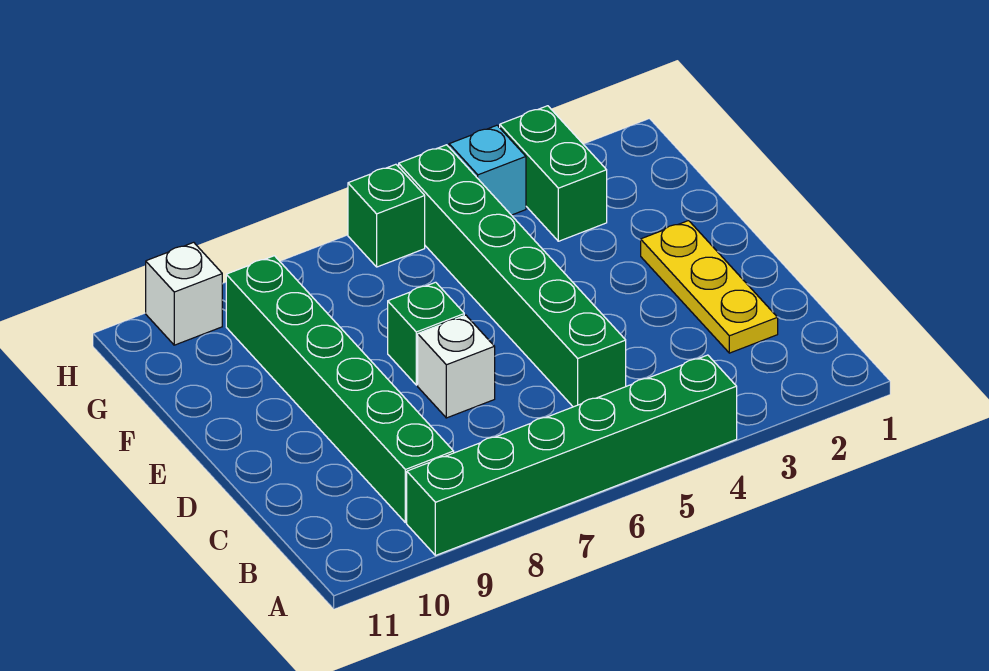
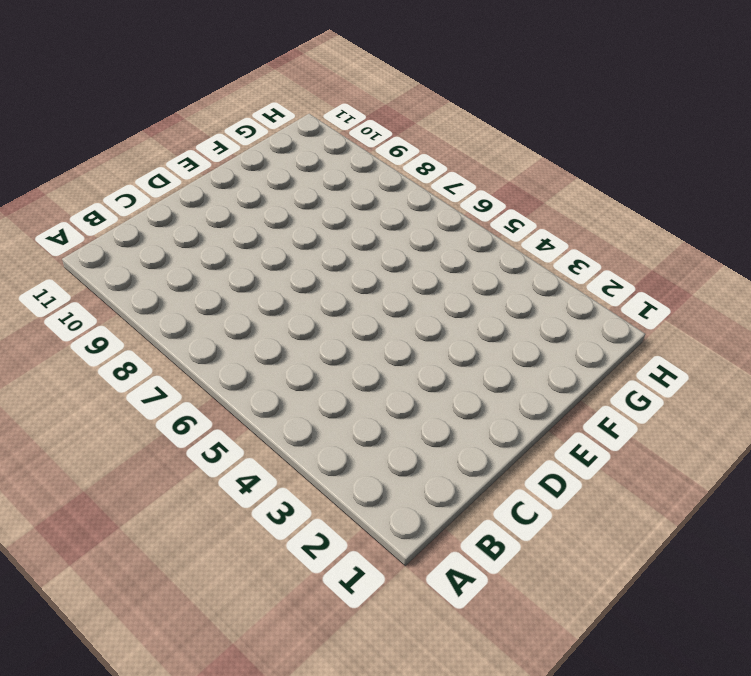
none -> green brick A4:A9 level 1
none -> green brick B9:G9 level 1

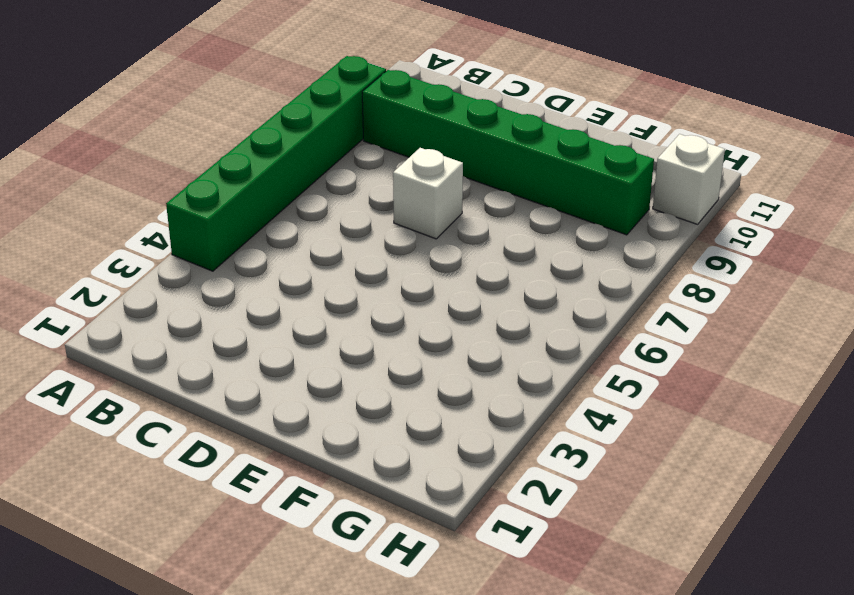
none -> yellow plate C2:E2 level 1
none -> green brick C5:H5 level 1

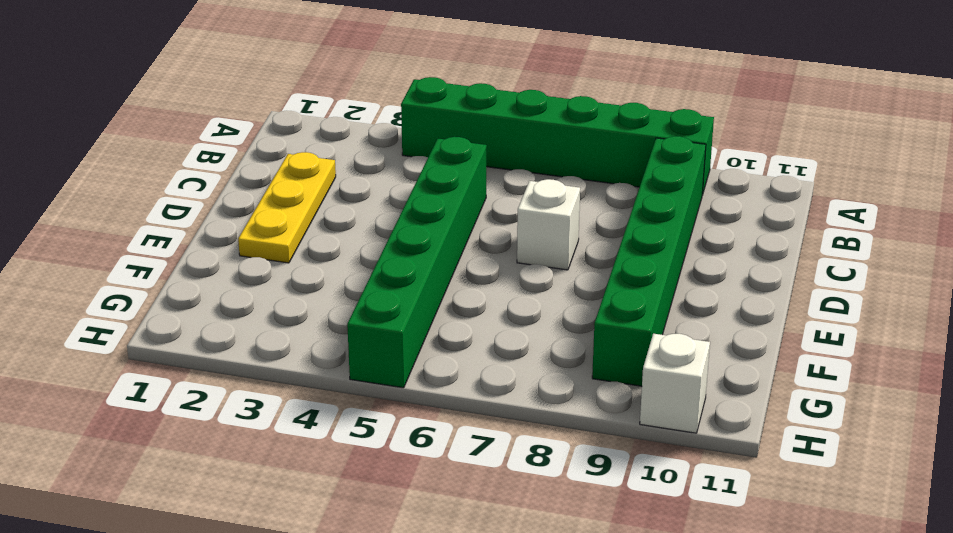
none -> green brick E7 level 1
none -> green brick G3:H3 level 1

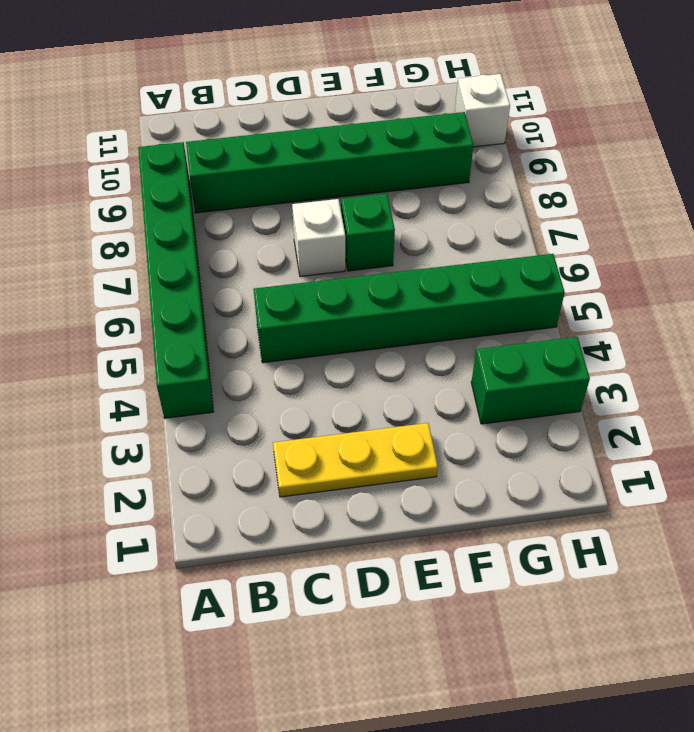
none -> cyan brick H4 level 1
none -> green brick H6 level 1

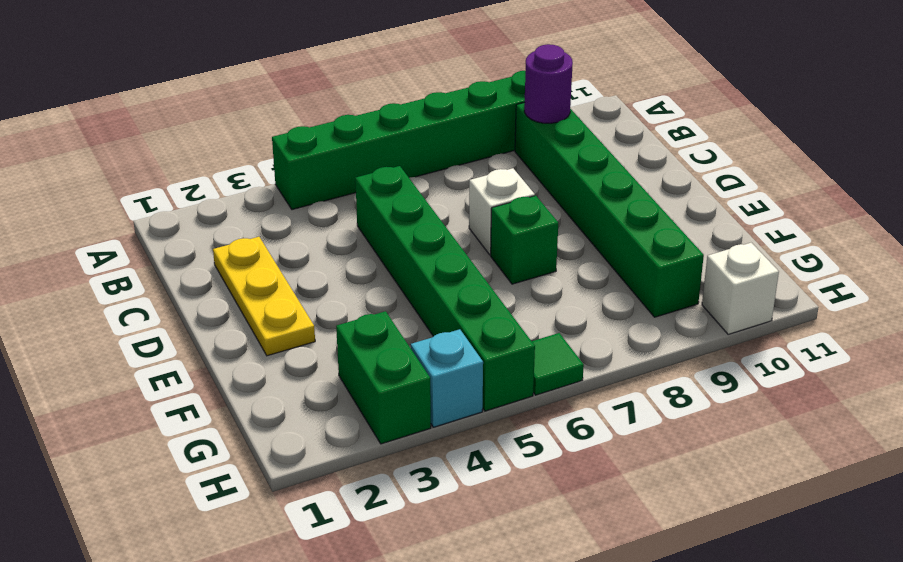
purple round brick B9 level 2 -> none
green tile H6 level 1 -> green brick H6 level 1

